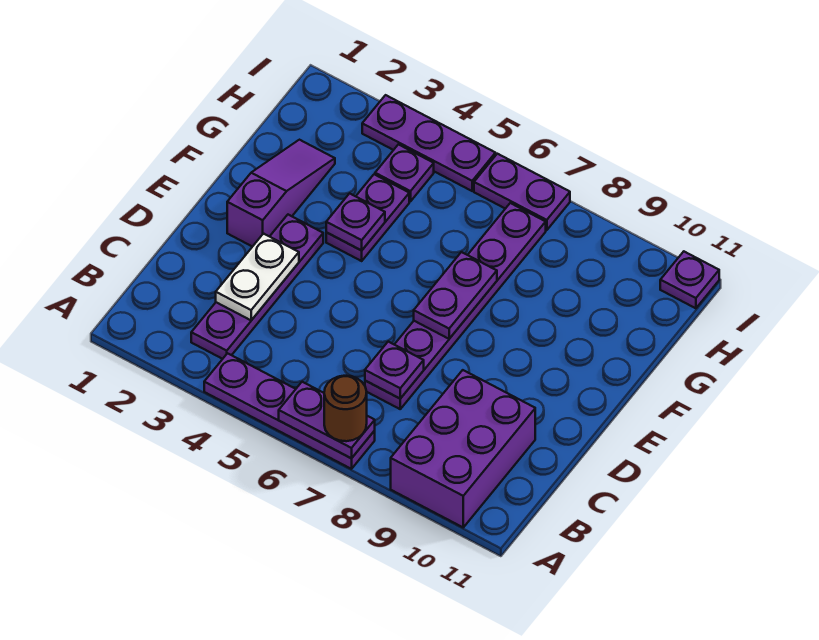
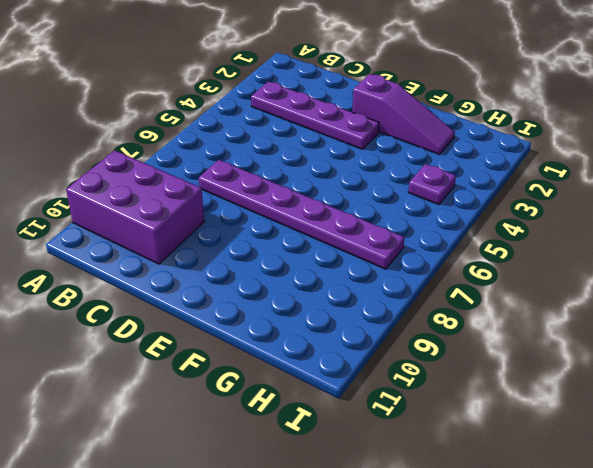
none -> purple plate A4:A7 level 1
none -> purple plate F4:G4 level 1
none -> purple plate I3:I5 level 1

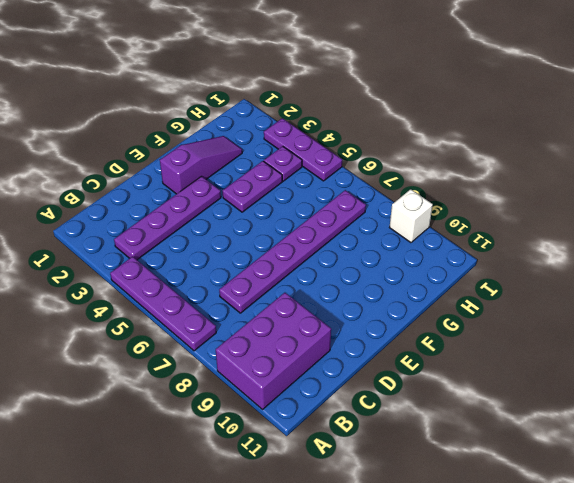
white brick I9 level 1 -> none
none -> purple plate I6:I7 level 1
none -> purple plate I11 level 1
none -> purple plate A6:A7 level 2

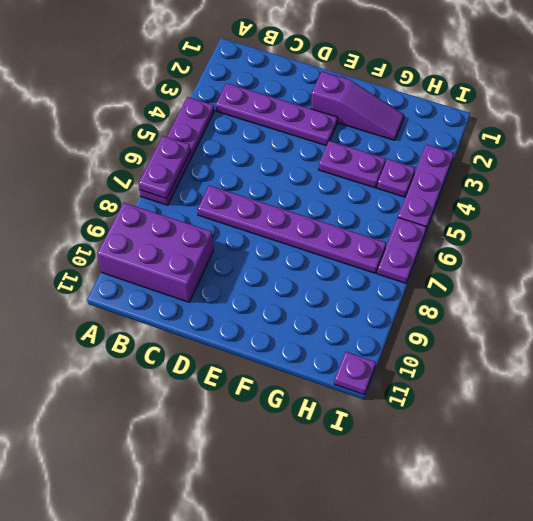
none -> white plate C3:D3 level 2
none -> purple plate C7 level 2
none -> purple plate E7:F7 level 2

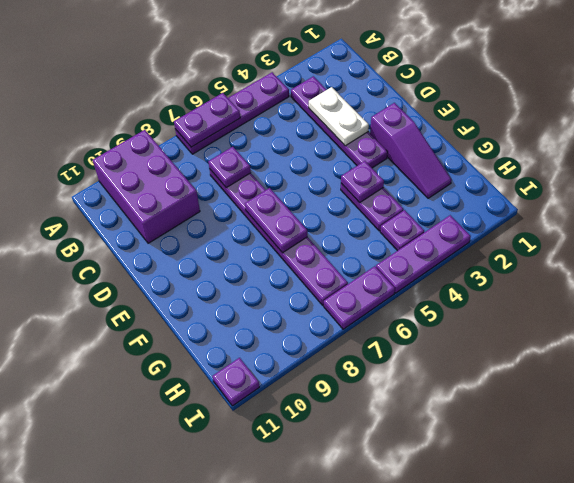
none -> brown round brick A7 level 3

